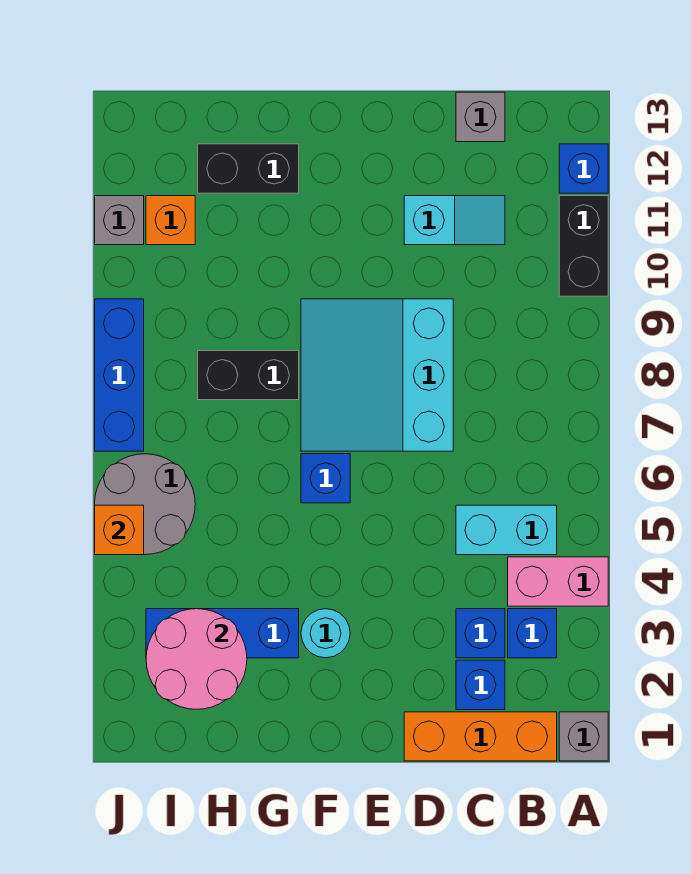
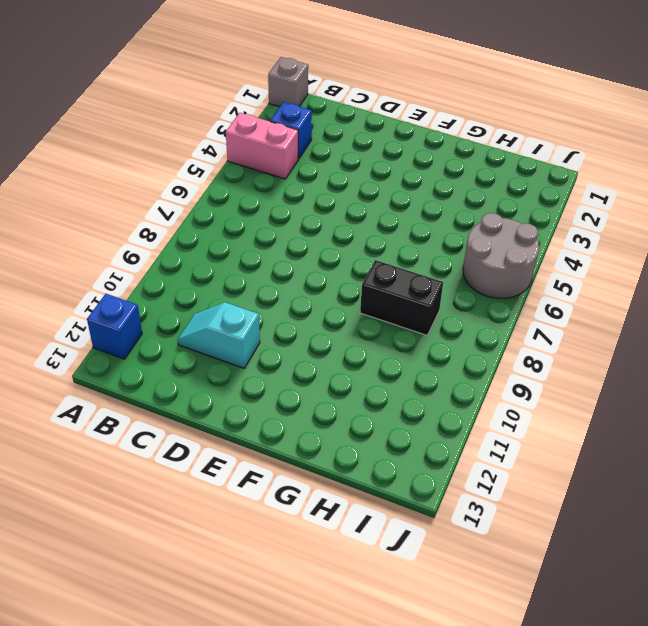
none -> black brick A10:A11 level 1
none -> orange brick B1:D1 level 1
none -> cyan brick B5:C5 level 1

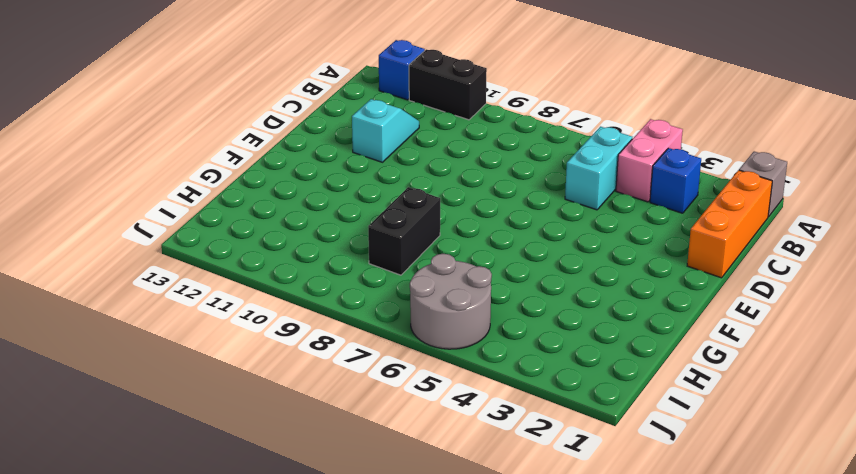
none -> blue brick C2 level 1
none -> blue brick C3 level 1
none -> grey brick C13 level 1

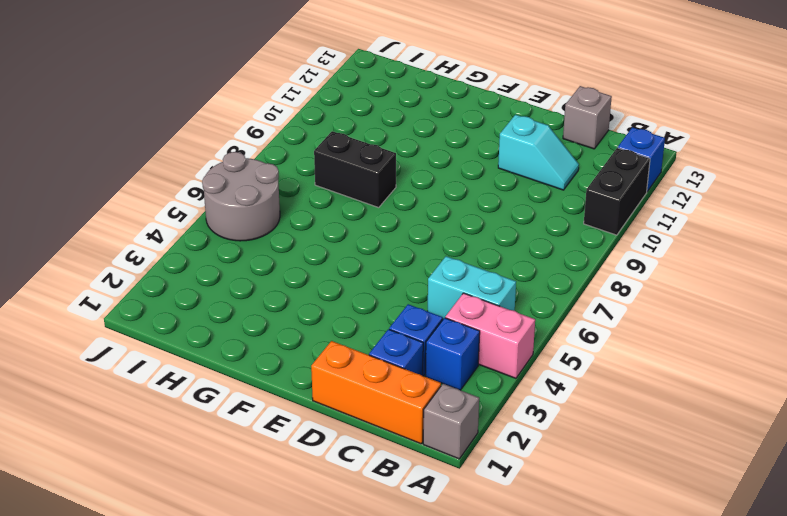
none -> cyan slope D7:F9 level 1 top D
none -> cyan round brick F3 level 1
none -> blue brick F6 level 1

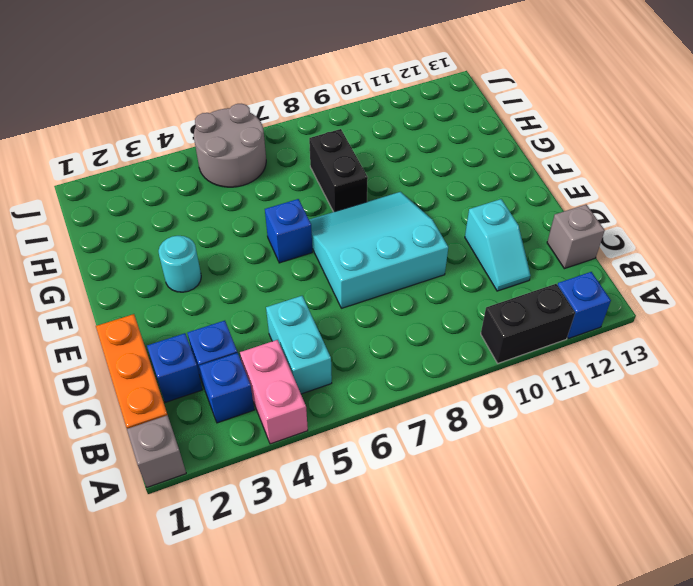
none -> blue brick G3:I3 level 1
none -> black brick G12:H12 level 1
none -> orange brick I11 level 1

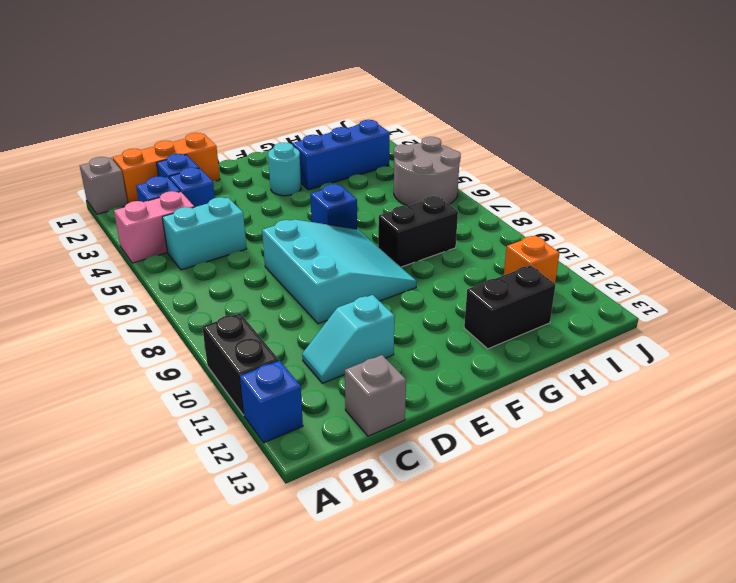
none -> blue brick J7:J9 level 1
none -> grey brick J11 level 1
none -> pink round brick H2:I3 level 2

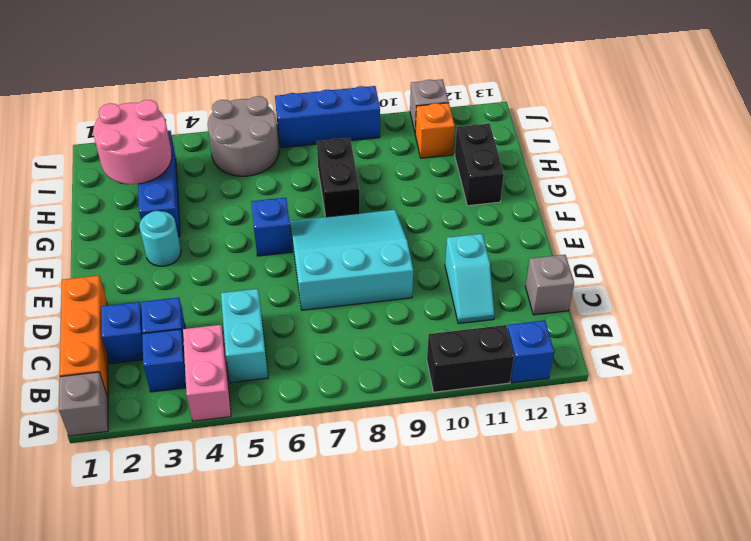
none -> orange brick J5 level 2

